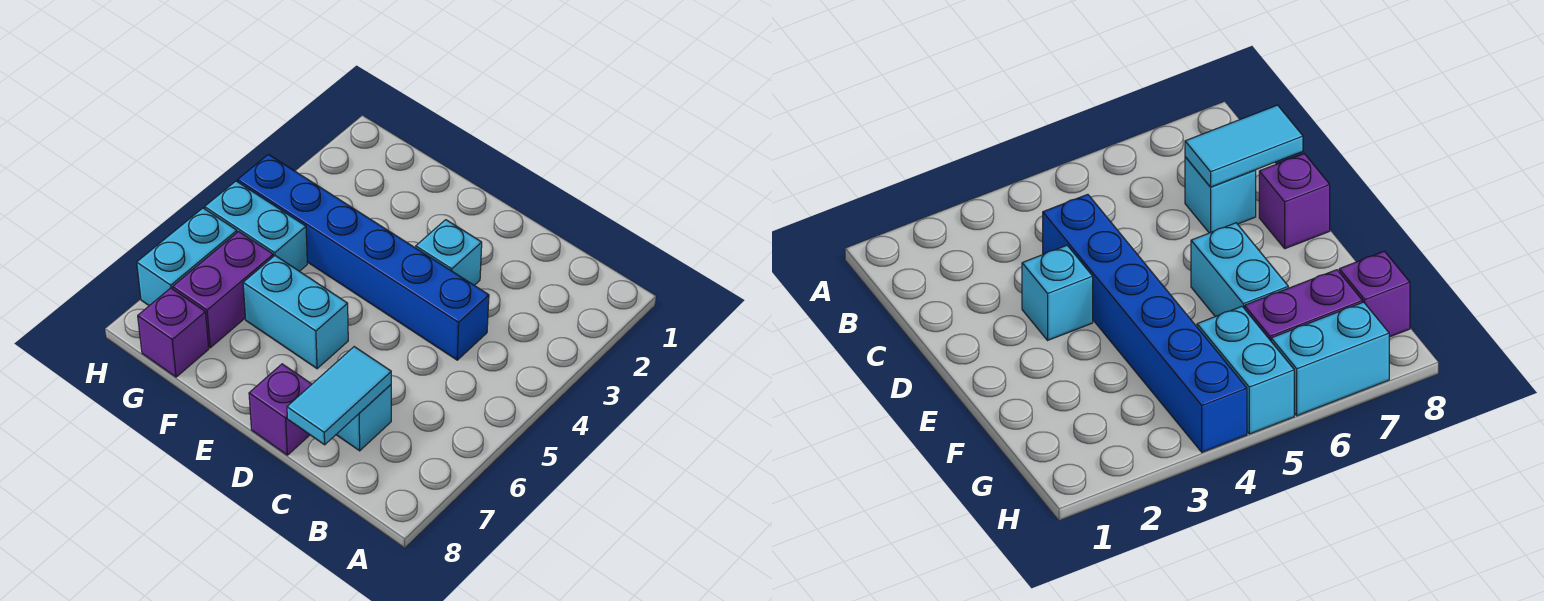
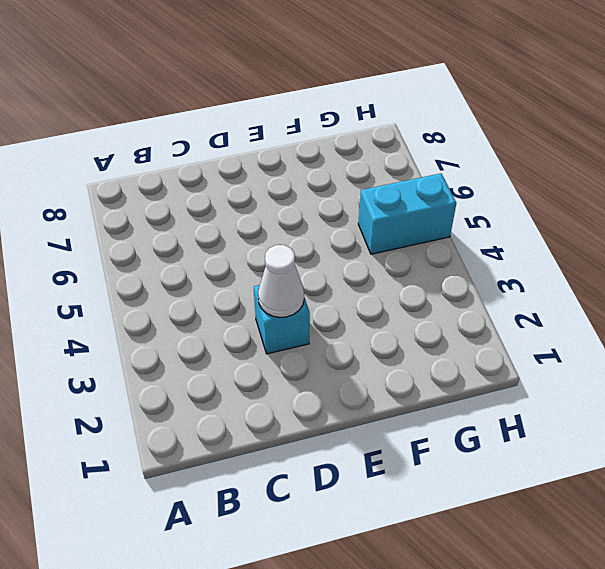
white cone D3 level 2 -> none
none -> blue brick C4:H4 level 1
none -> cyan brick C7 level 1

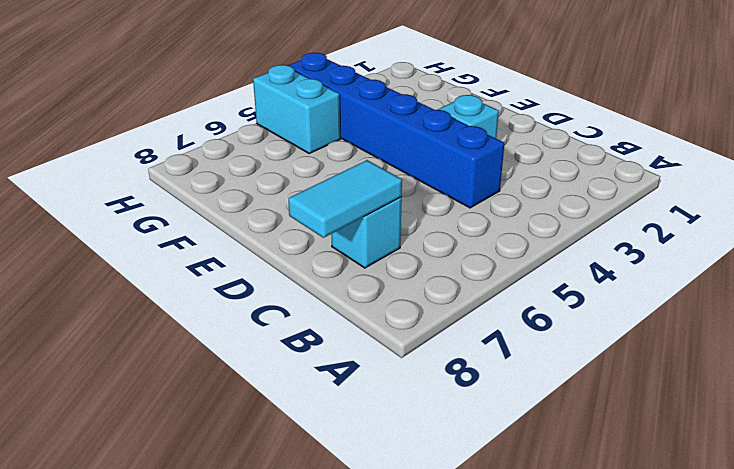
none -> purple brick D8 level 1
none -> cyan brick E6:F6 level 1

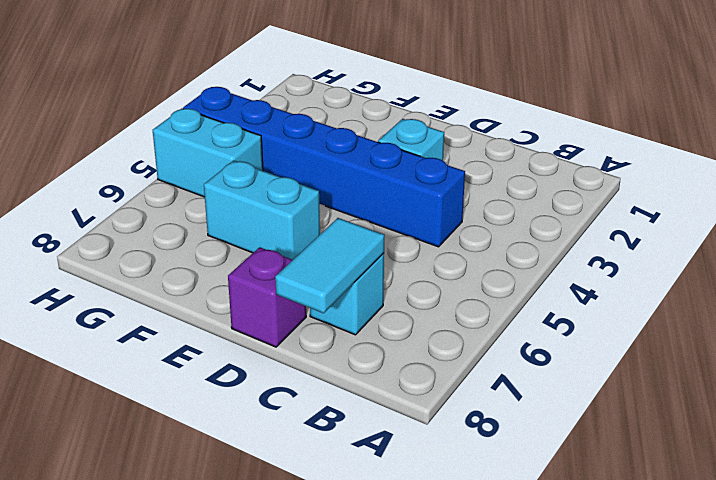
none -> purple brick G6:G7 level 1
none -> purple brick G8 level 1

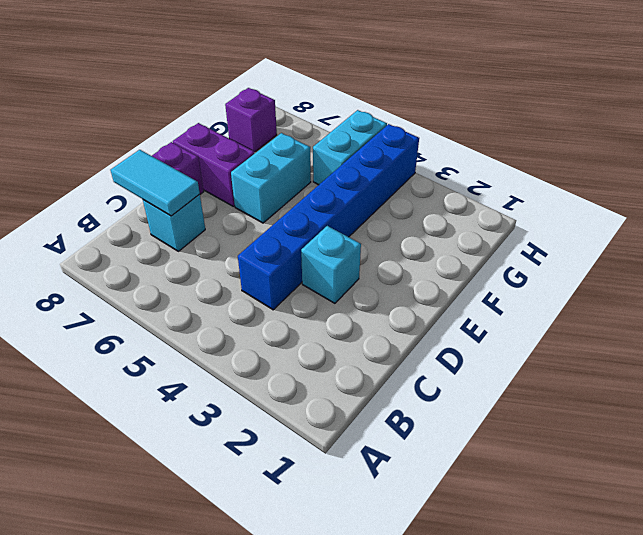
purple brick E7:E8 level 1 -> purple brick G6:G7 level 1
none -> cyan brick H6:H7 level 1

